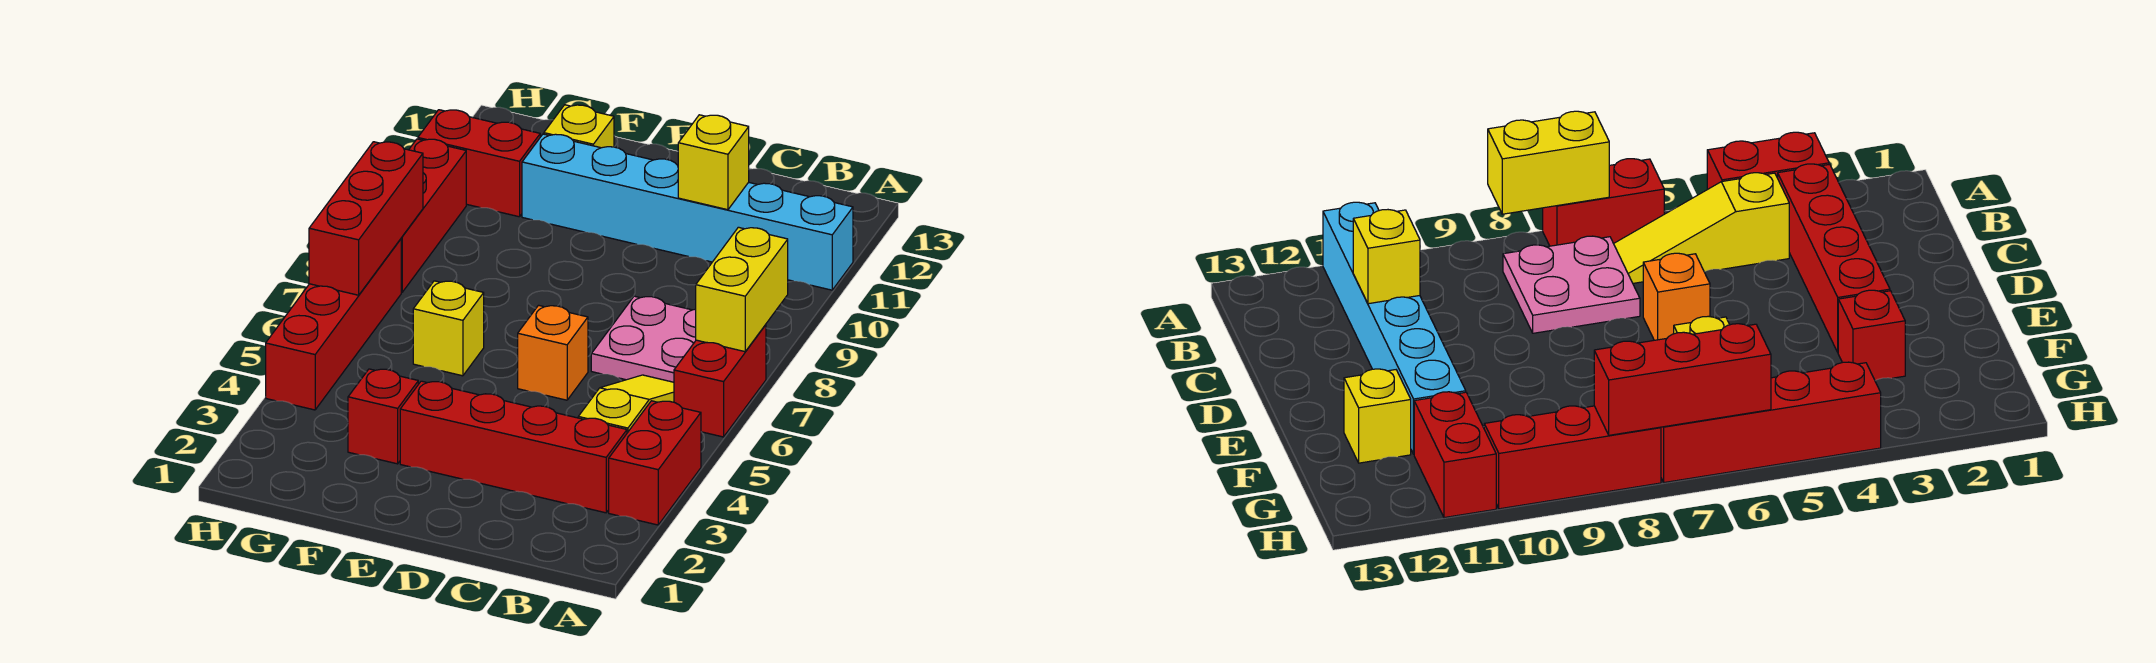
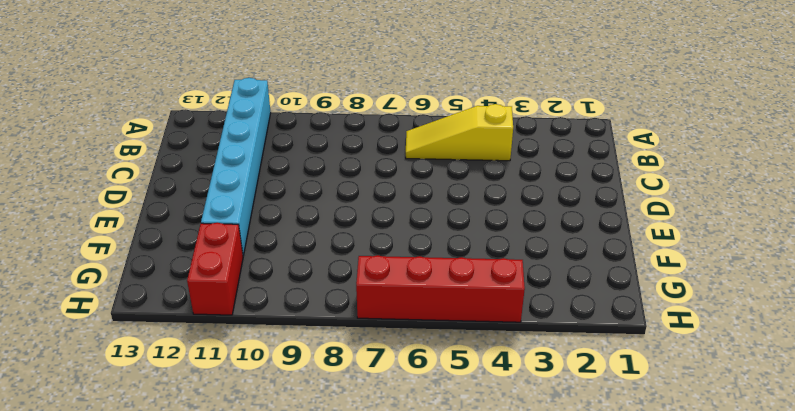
none -> red brick A3:A4 level 1
none -> red brick A6:A7 level 1
none -> red brick B3:E3 level 1

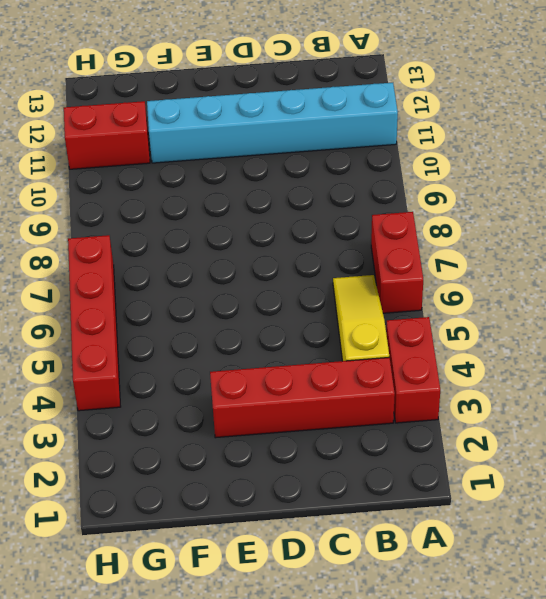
none -> pink plate B7:C8 level 1
none -> orange brick D6 level 1
none -> red brick F3 level 1

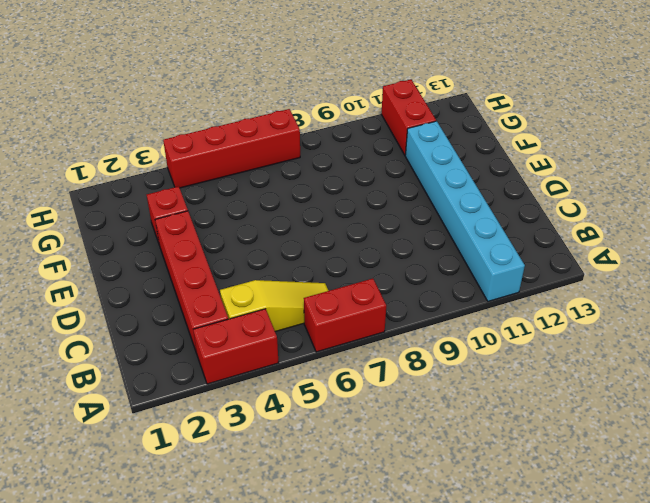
none -> pink plate B7:C8 level 1
none -> orange brick D6 level 1
none -> yellow brick F6 level 1

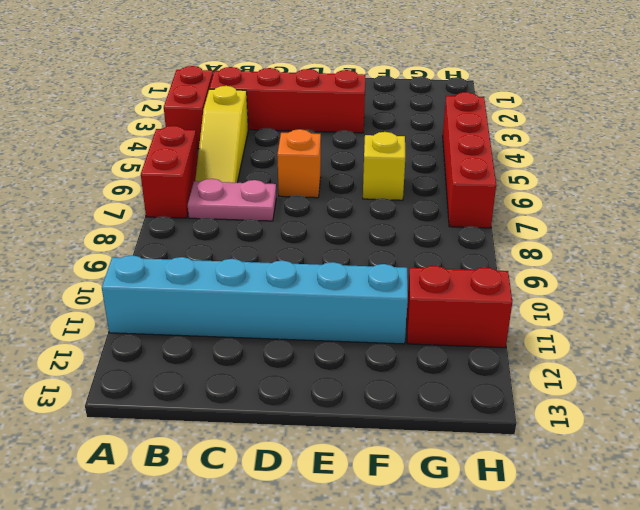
pink plate B7:C7 level 1 -> pink plate B7:C8 level 1
none -> red brick F3 level 1
none -> yellow brick F12 level 1
none -> red brick H8:H10 level 1

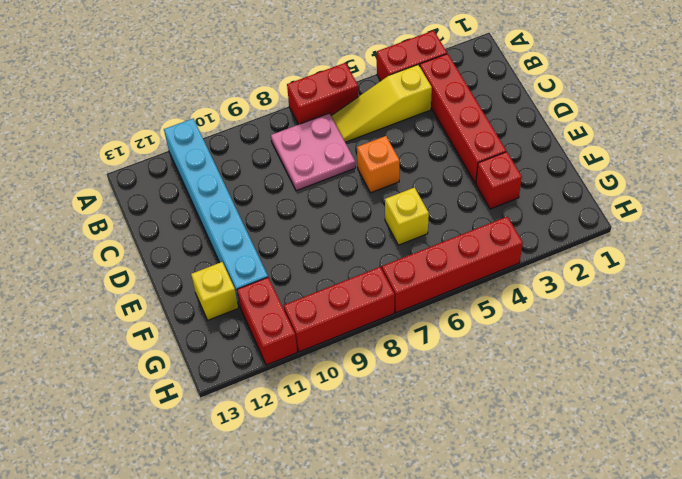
none -> yellow brick A7:A8 level 2
none -> yellow brick C11 level 2
none -> red brick H6:H8 level 2

